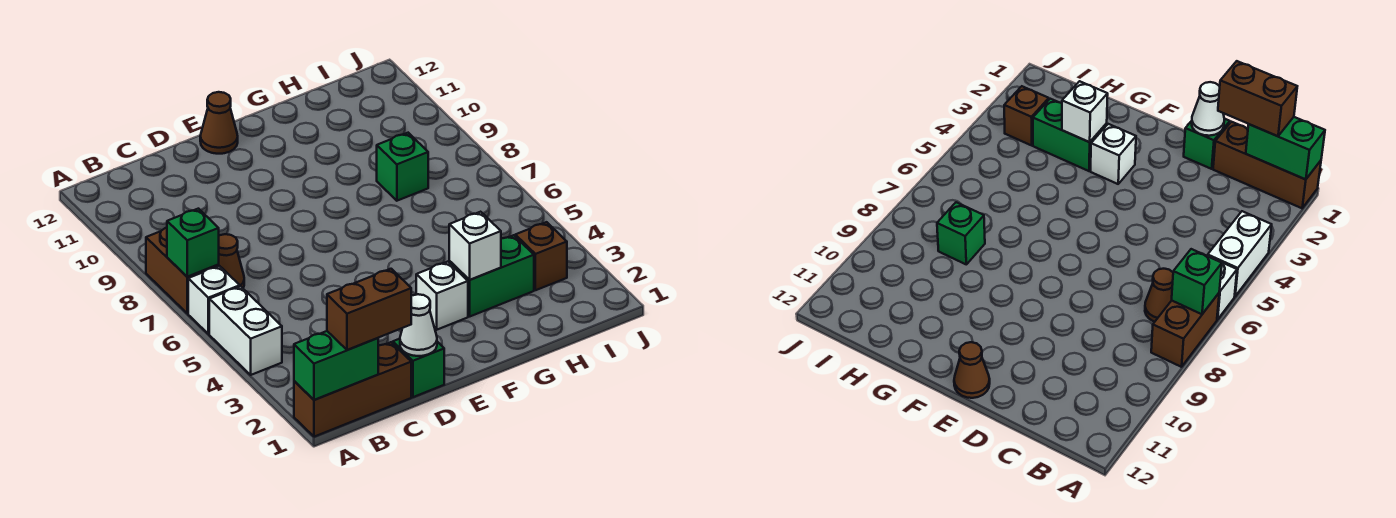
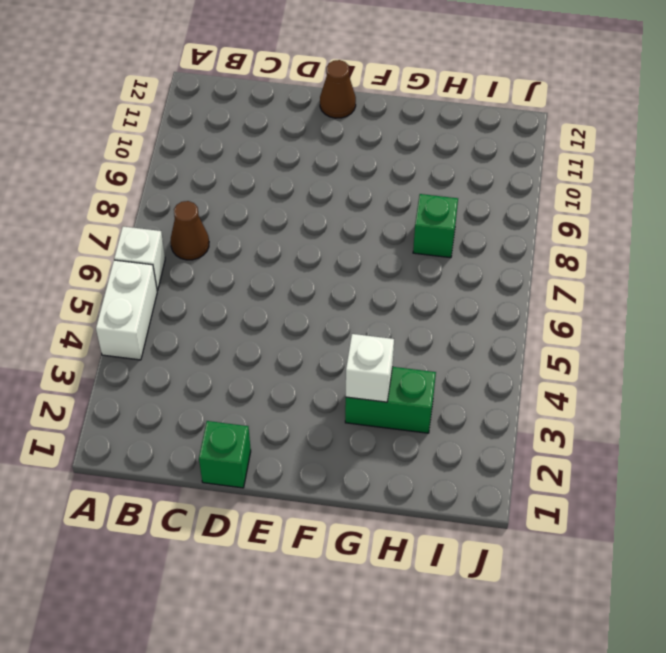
none -> brown brick A1:C1 level 1
none -> brown brick A7:A8 level 1
none -> white brick F3 level 1

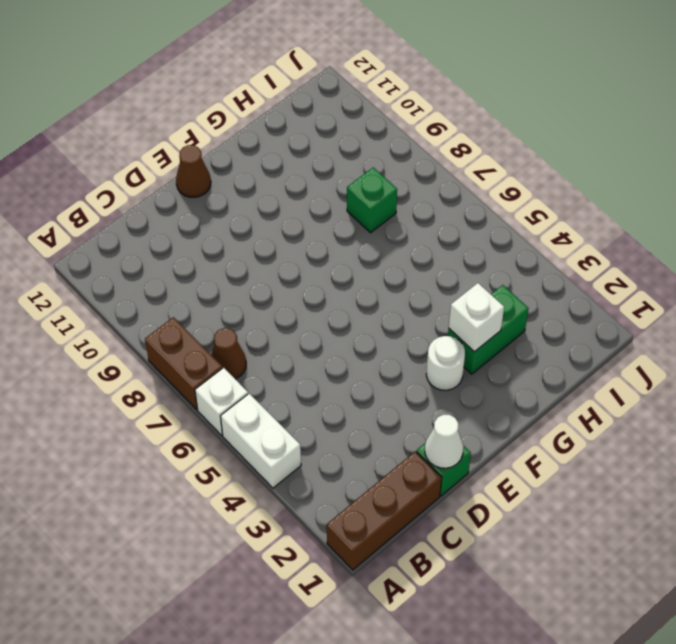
white round brick F3 level 1 -> white brick F3 level 1
none -> brown brick I3 level 1
none -> green brick A1:B1 level 2
none -> green brick A7 level 2

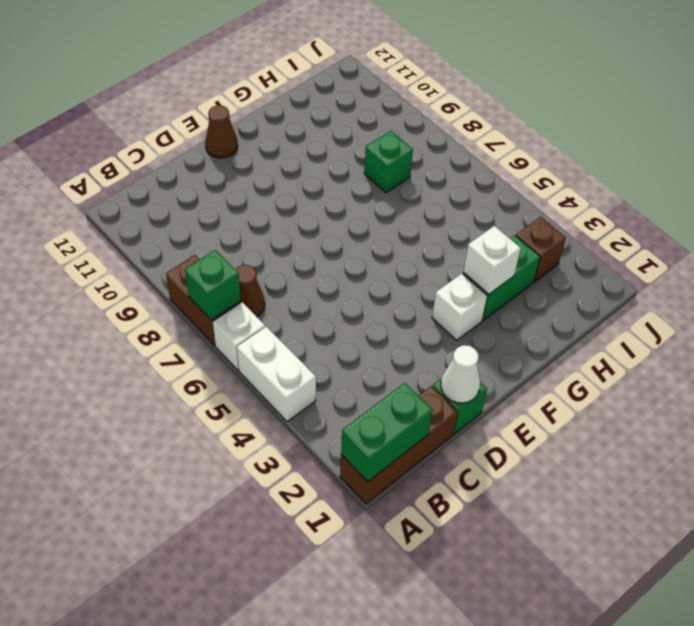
none -> brown brick B1:C1 level 3

